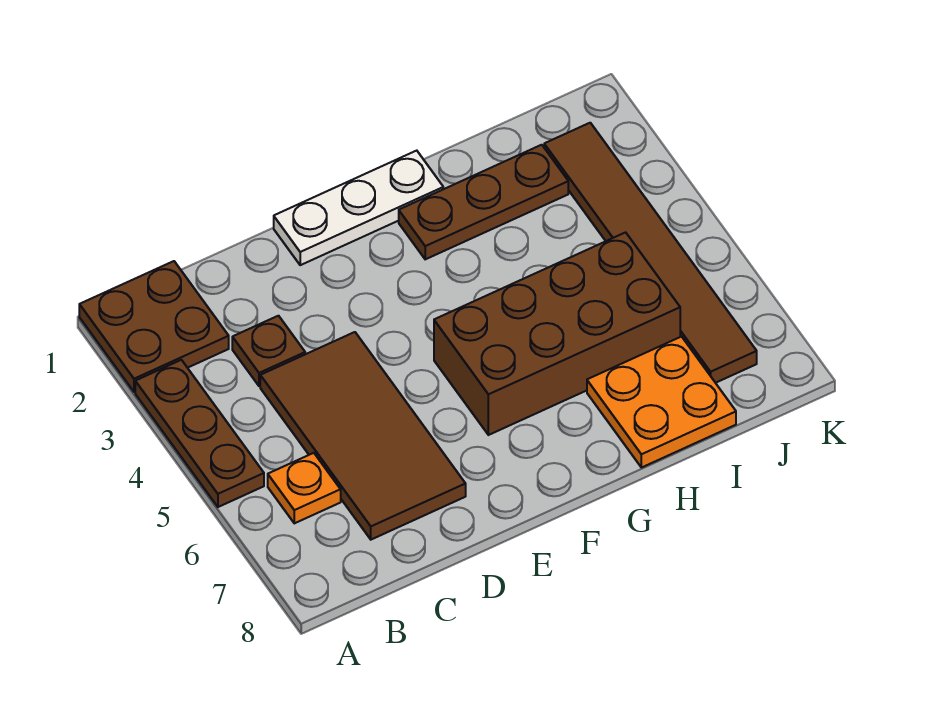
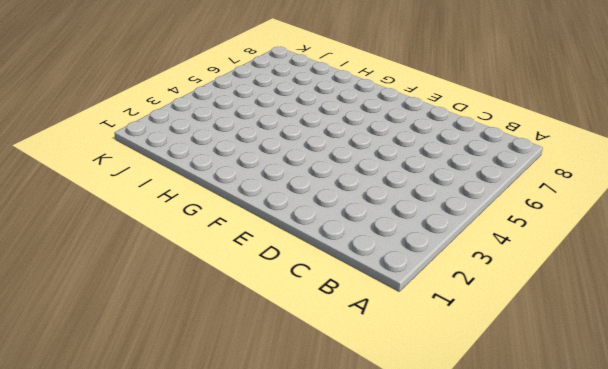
none -> brown plate A1:B2 level 1
none -> brown plate A3:A5 level 1

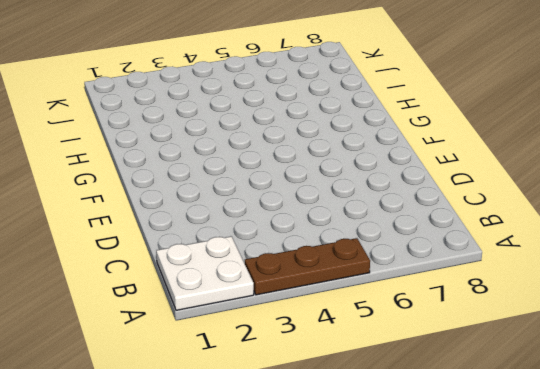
white plate A1:B2 level 1 -> brown plate A1:B2 level 1
none -> orange plate B6 level 1
none -> brown plate C3 level 1

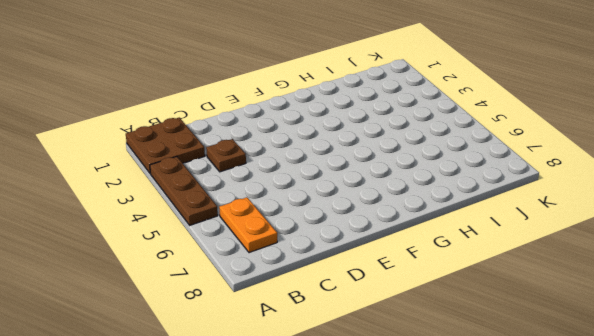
orange plate B6:B7 level 1 -> orange plate B6 level 1
none -> brown tile C4:D7 level 1
none -> white plate E1:G1 level 1

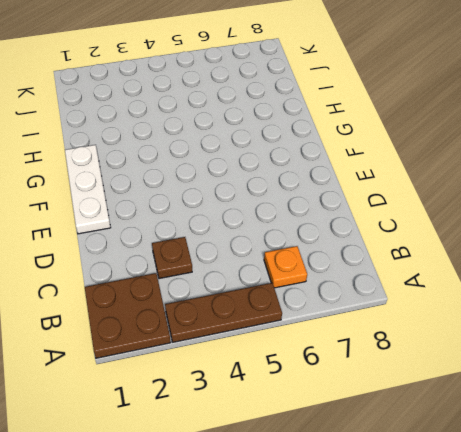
none -> brown tile C4:D7 level 1
none -> brown brick F5:I6 level 1

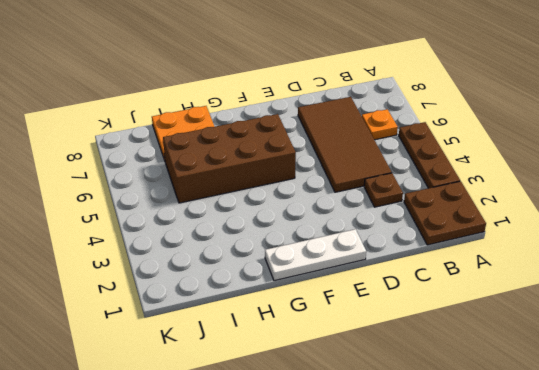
none -> brown plate G2:I2 level 1
none -> brown tile J2:J7 level 1

